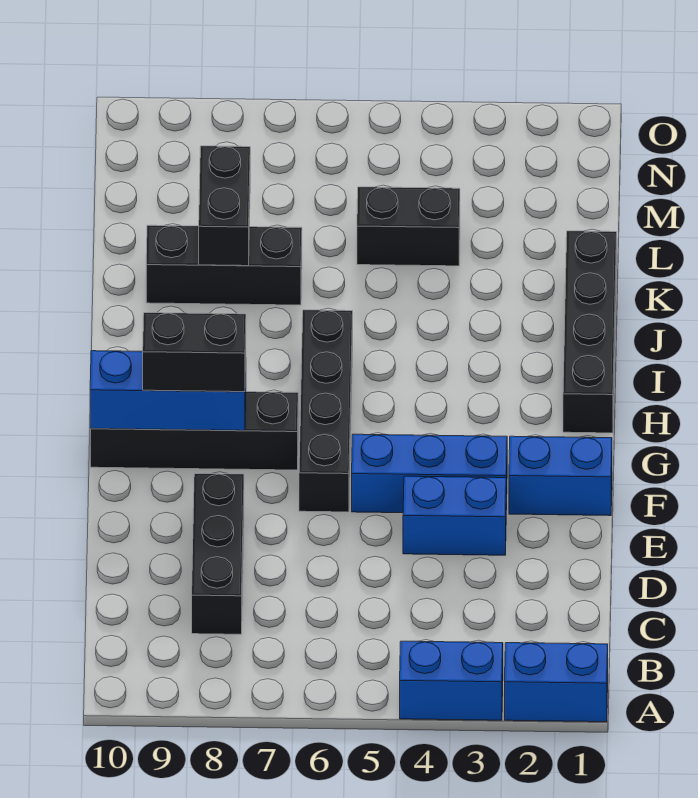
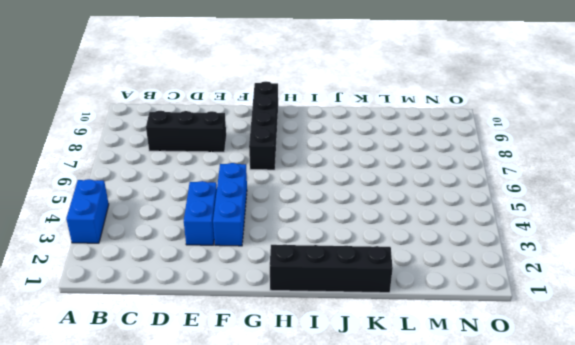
none -> blue brick A1:A2 level 1
none -> blue brick F1:F2 level 1
none -> black brick F6:I6 level 1

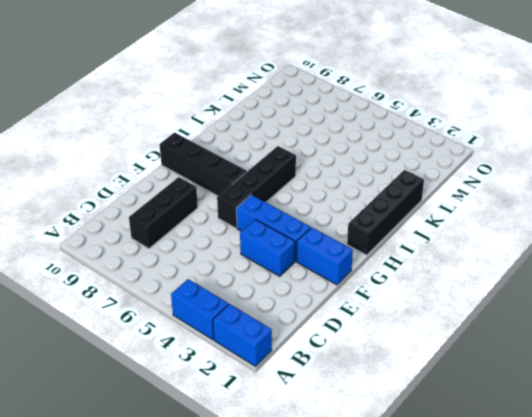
none -> black brick K7:K9 level 1
none -> black brick L4:L5 level 1
none -> blue brick G8:G10 level 2

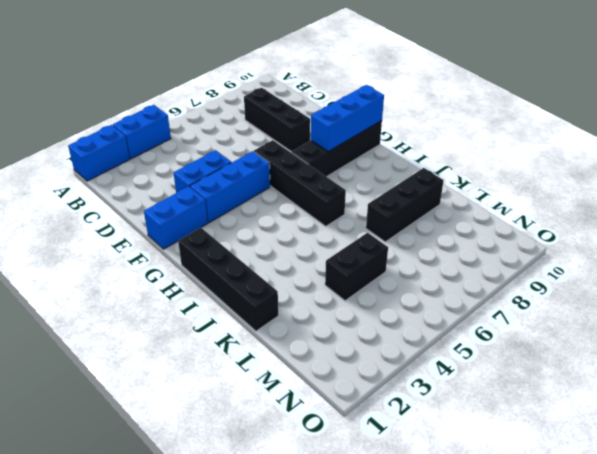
none -> black brick K8:L8 level 2
none -> black brick G8:G9 level 3

